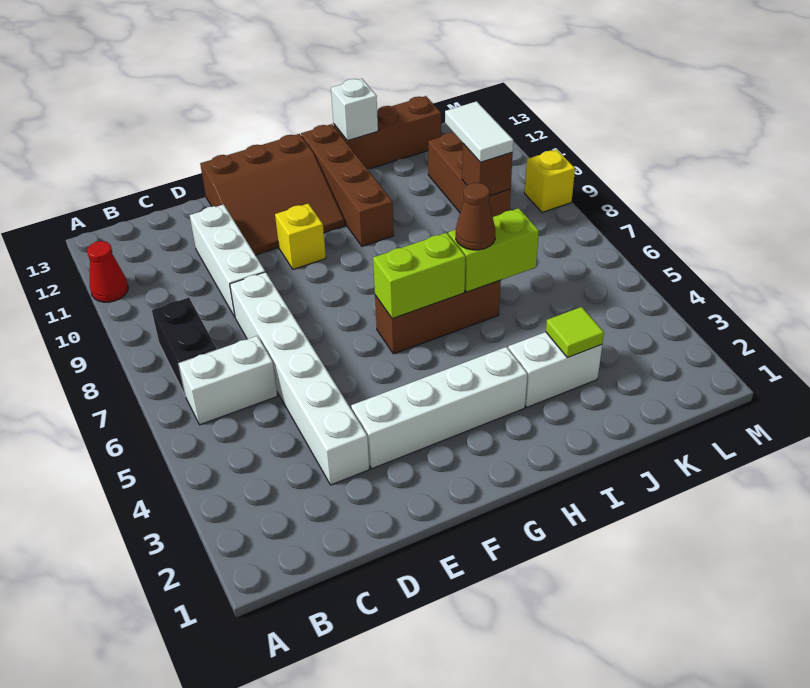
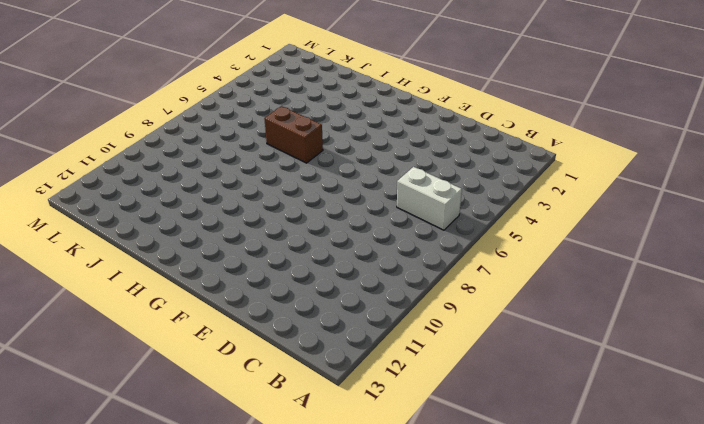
brown brick H6:I6 level 1 -> brown brick G6:I6 level 1
none -> red cone A11 level 1
none -> black brick B7:B8 level 1
none -> white brick D3:D8 level 1

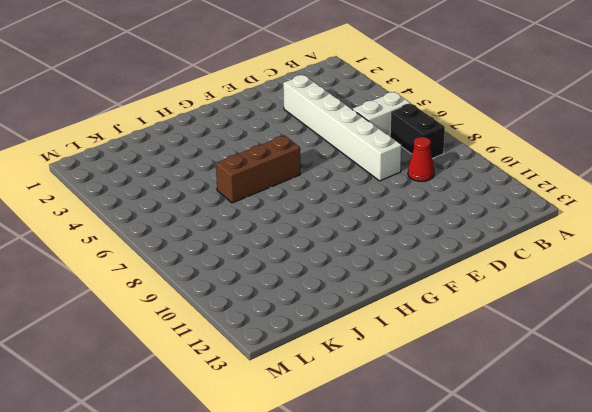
red cone C9 level 1 -> red cone A11 level 1
none -> white brick D9:D11 level 1
none -> white brick E3:H3 level 1
none -> brown slope E11:G13 level 1 top 13

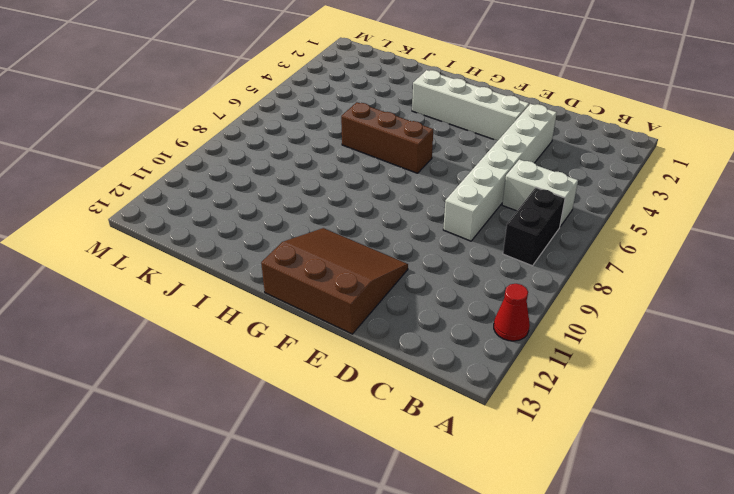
none -> white brick D9:D11 level 1
none -> yellow brick F10 level 1
none -> brown brick H10:H13 level 1

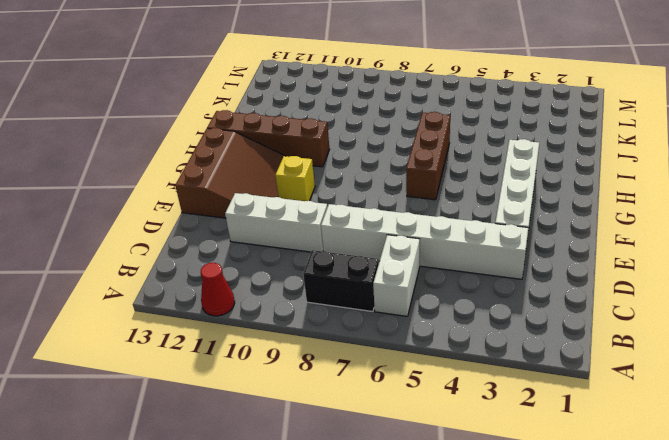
none -> white brick I3:J3 level 1
none -> brown brick I13:K13 level 1
none -> brown brick K9:K11 level 1

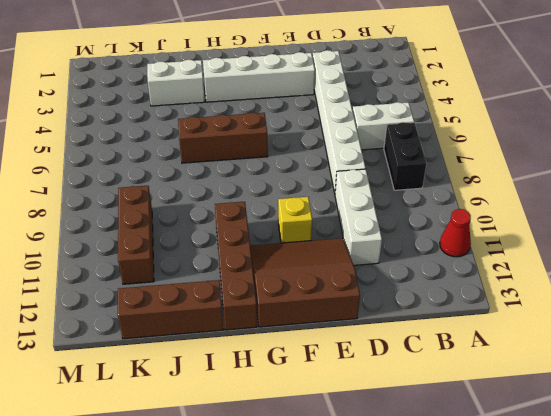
none -> yellow brick M9 level 1
none -> lime brick G6:H6 level 2
none -> lime brick I6:J6 level 2

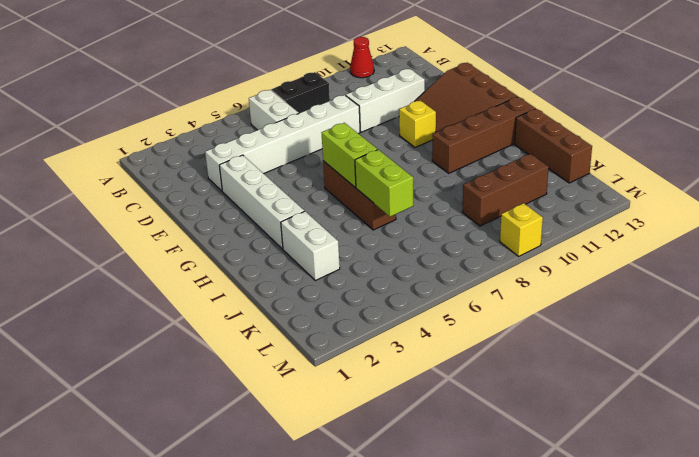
none -> white brick I13 level 2
none -> lime tile J3 level 2
none -> brown brick K9 level 2

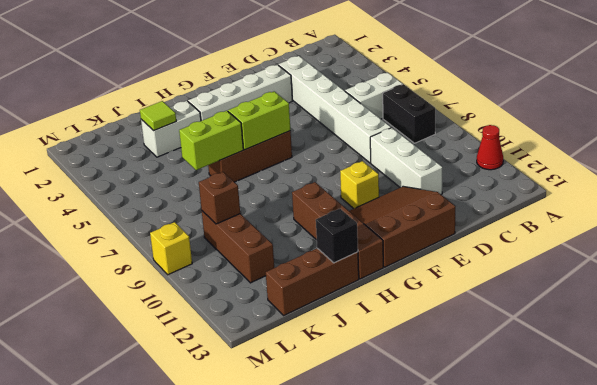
black brick I13 level 2 -> white brick I13 level 2
none -> brown cone I6 level 3
none -> white tile K9:K10 level 3

